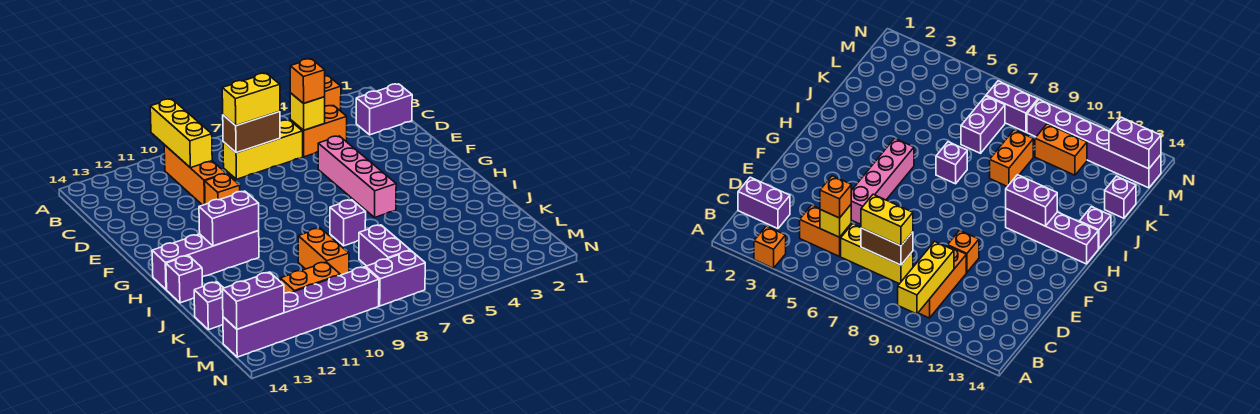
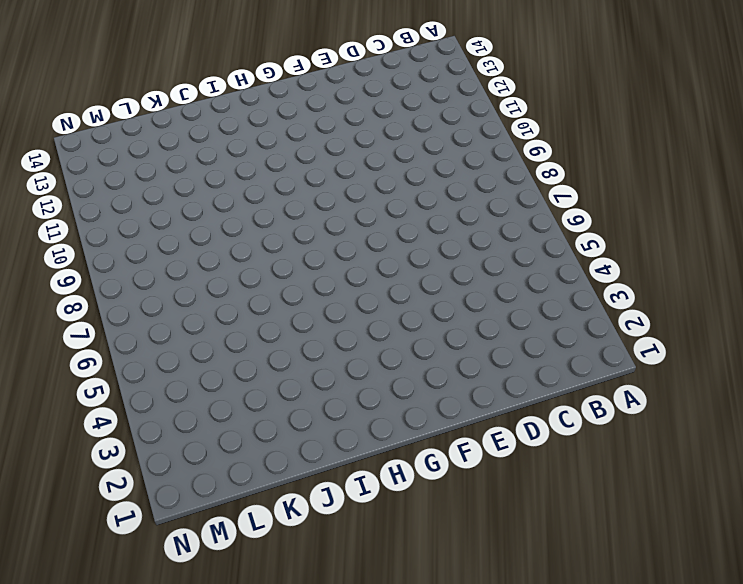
none -> orange brick A3 level 1
none -> orange brick B10:D10 level 1
none -> purple brick C1:C2 level 1

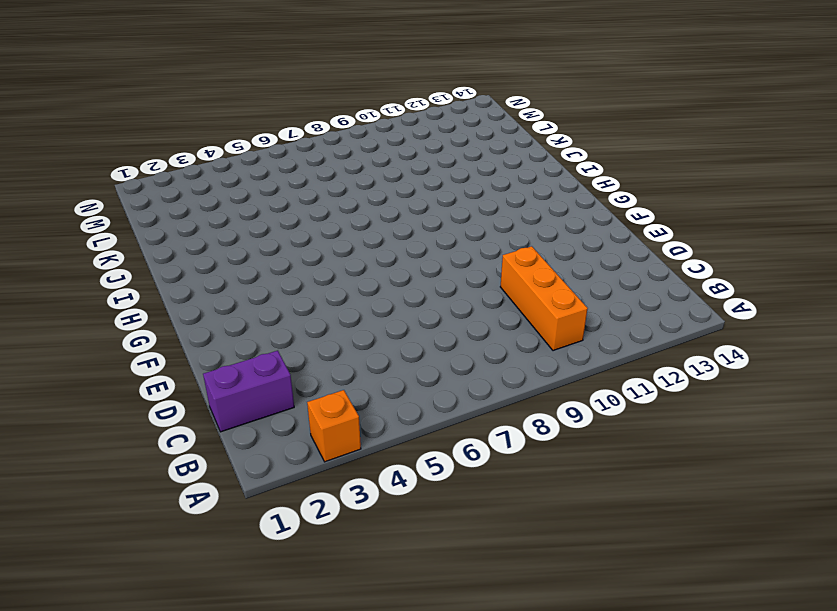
none -> orange brick C4:C5 level 1
none -> yellow brick C6:C8 level 1
none -> pink brick E5:H5 level 1

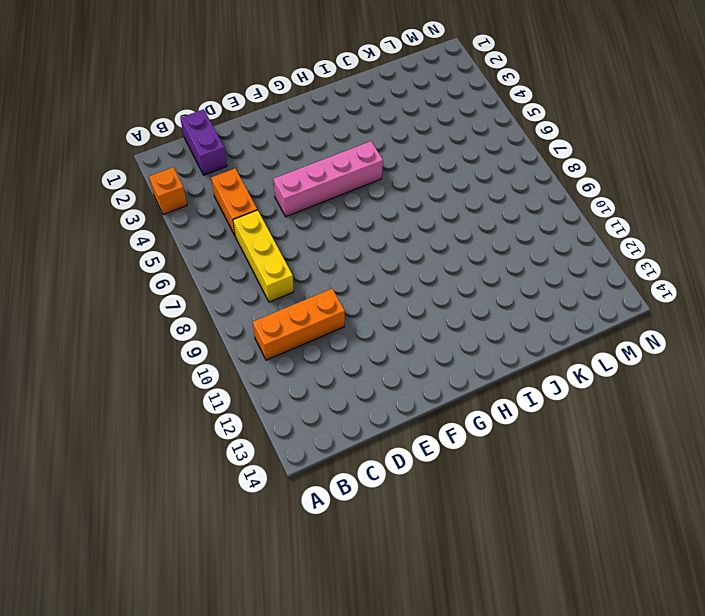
none -> orange brick E10 level 1
none -> purple brick H11:H14 level 1
none -> purple brick I7 level 1

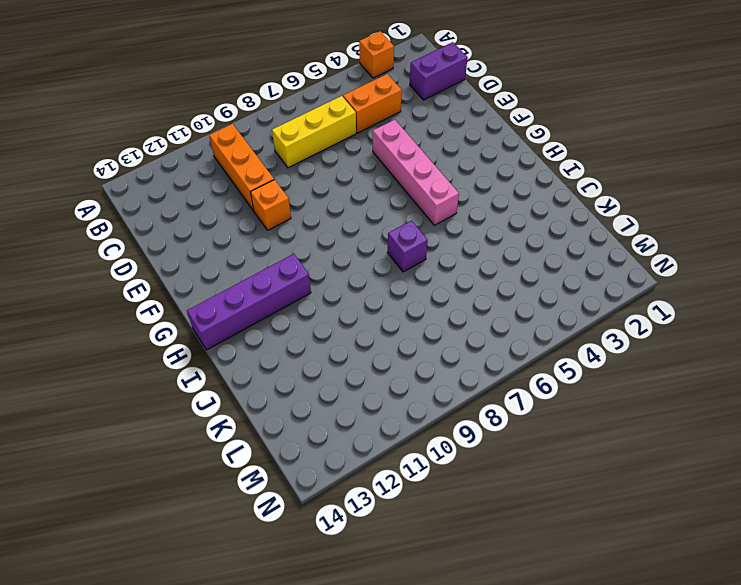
none -> purple brick I14 level 1
none -> orange brick J9:K9 level 1
none -> purple brick K7:L7 level 1

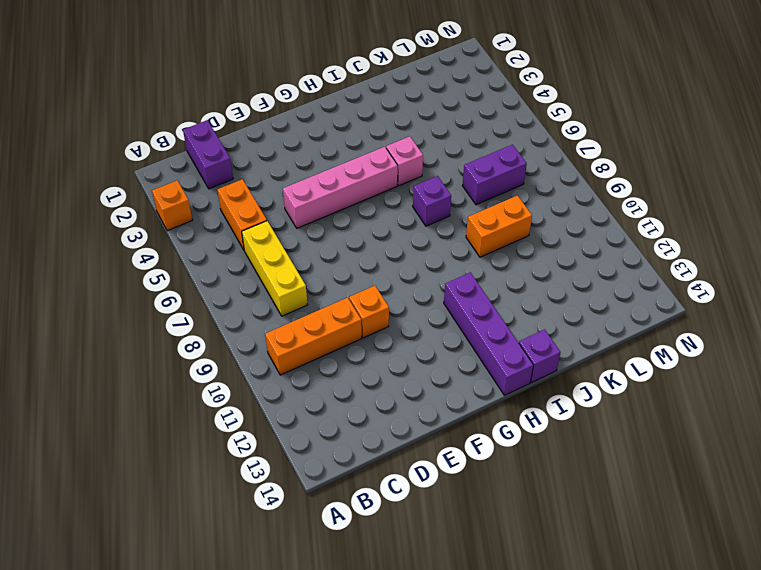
pink brick I5 level 1 -> none
none -> purple brick K14 level 1
none -> orange brick L10:L11 level 1
none -> purple brick M7:M8 level 1

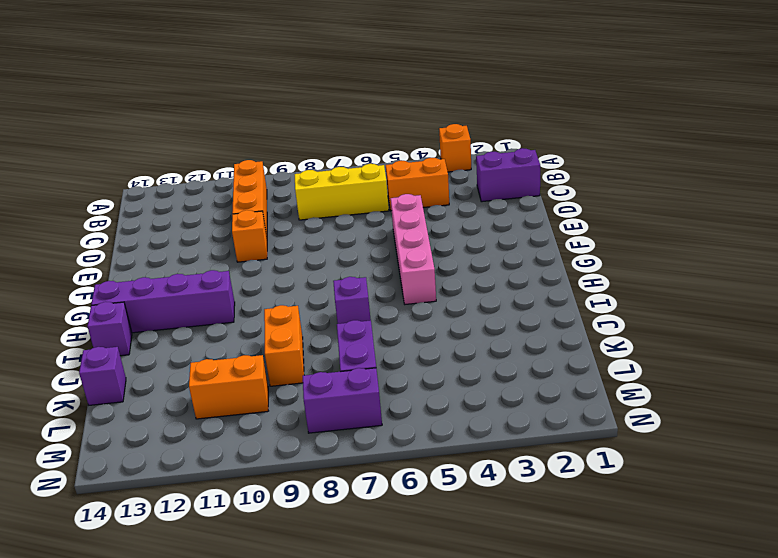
none -> purple brick M9:M14 level 1
none -> yellow brick A10:C10 level 2
none -> yellow brick C5 level 2

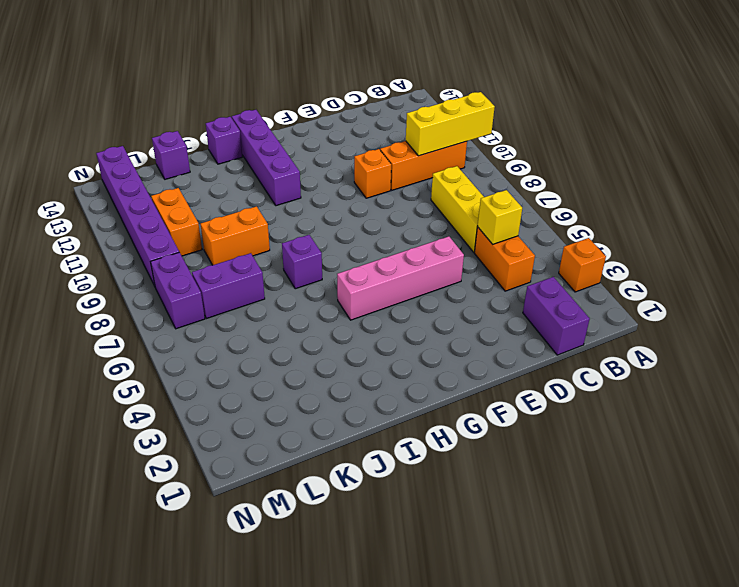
none -> brown brick C7:C8 level 2
none -> purple brick H11:H12 level 2
none -> purple brick M13:M14 level 2

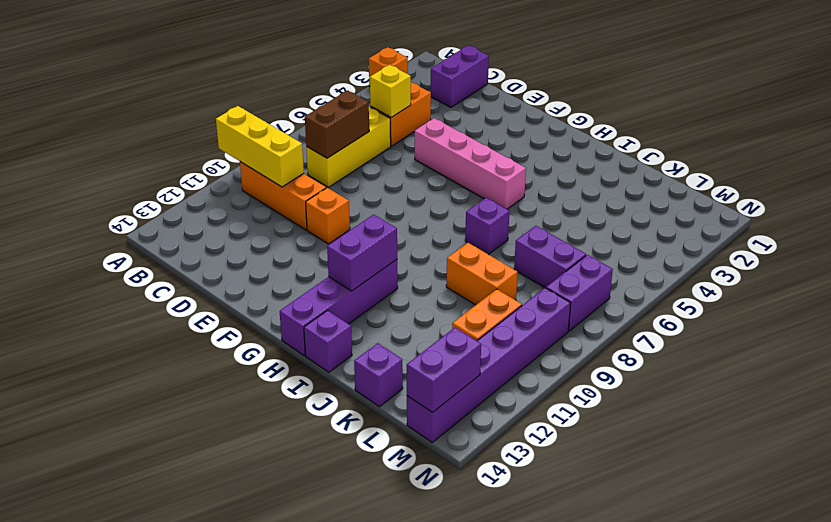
none -> orange brick C5 level 3
none -> yellow brick C7:C8 level 3

